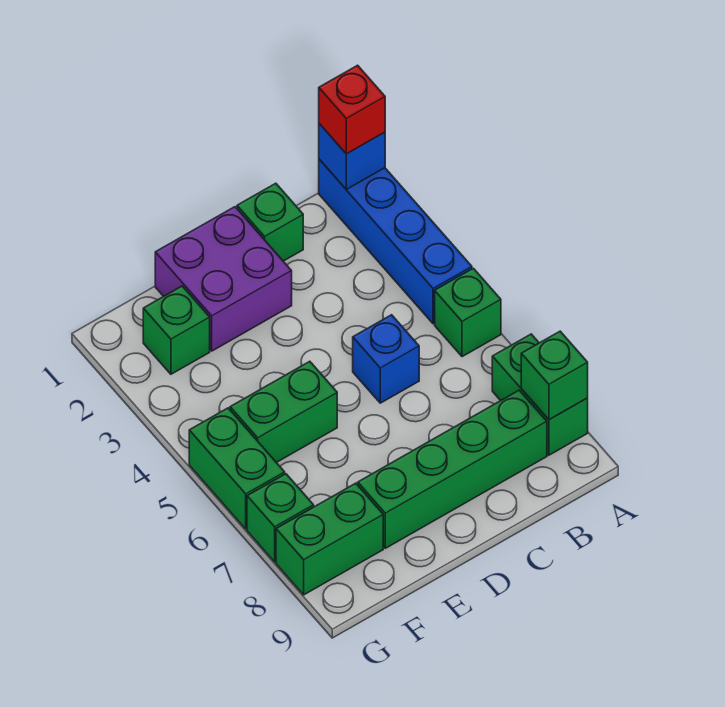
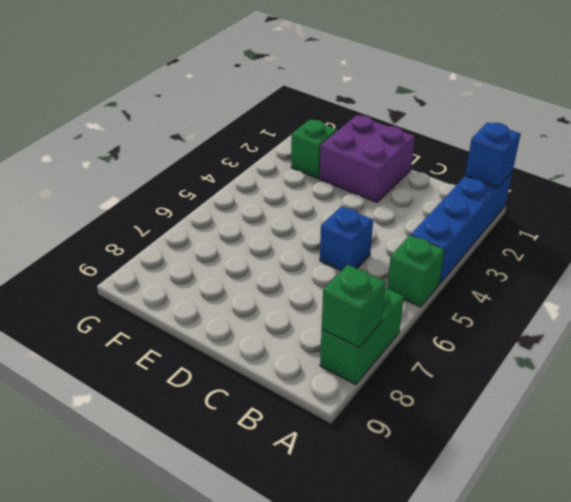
none -> green brick B8:E8 level 1
none -> green brick C1 level 1
none -> green brick E5:F5 level 1

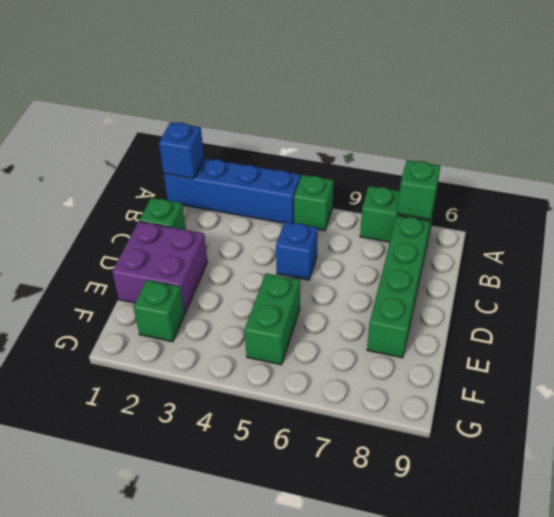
none -> green brick F8:G8 level 1
none -> green brick G5:G6 level 1
none -> green brick G7 level 1

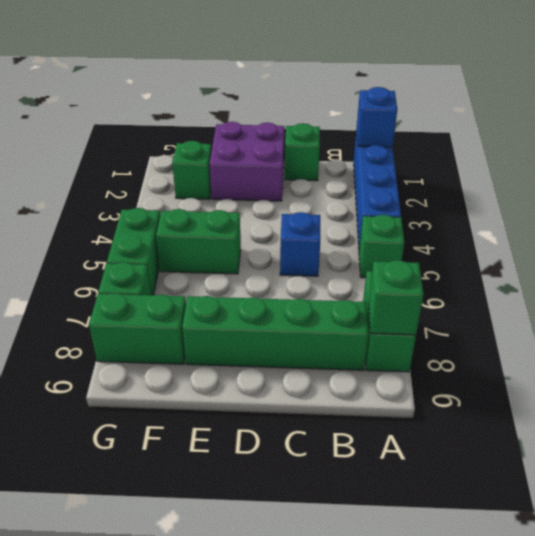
none -> red brick A1 level 3

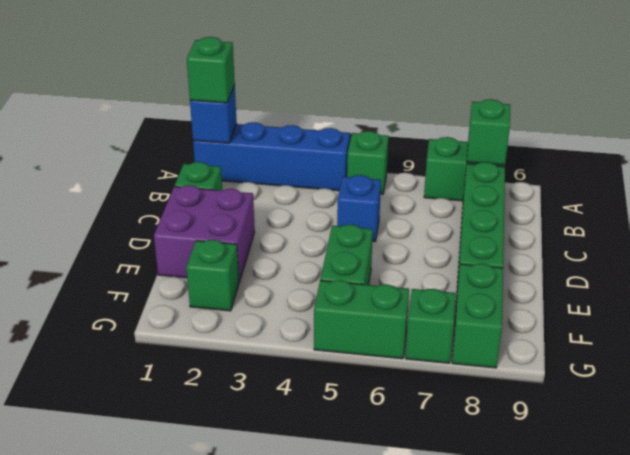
green brick A1 level 3 -> red brick A1 level 3

